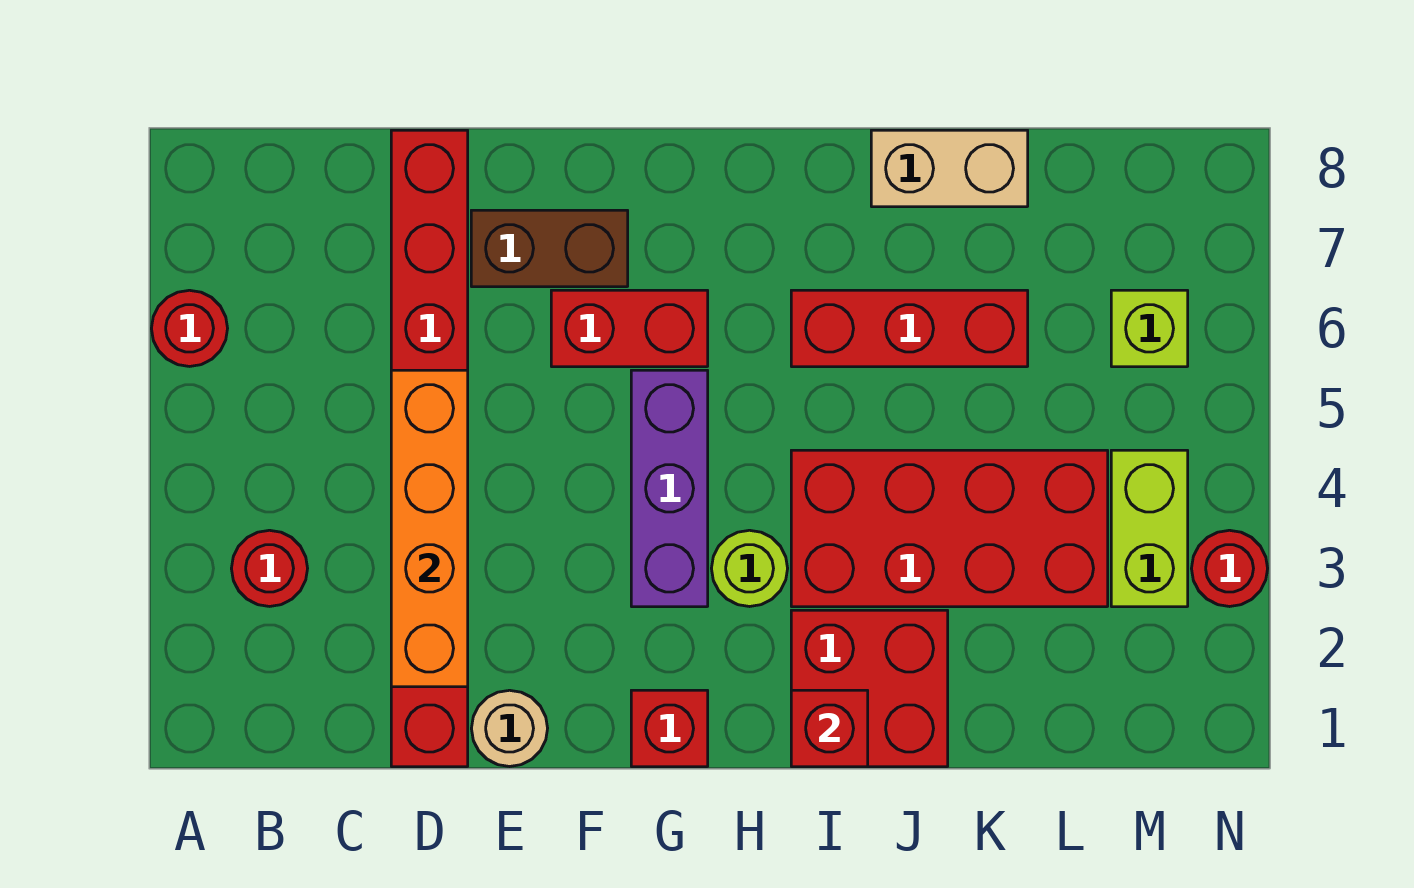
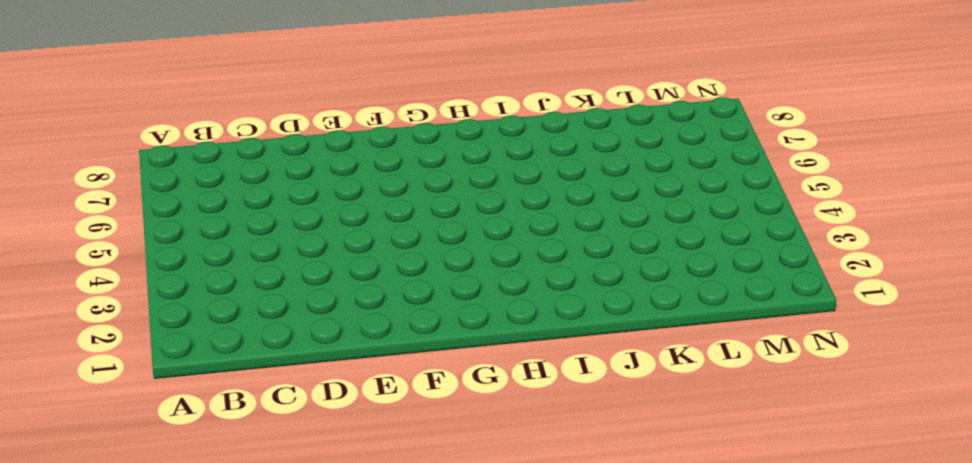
none -> red round brick A6 level 1
none -> red round brick B3 level 1
none -> red brick D1:D8 level 1

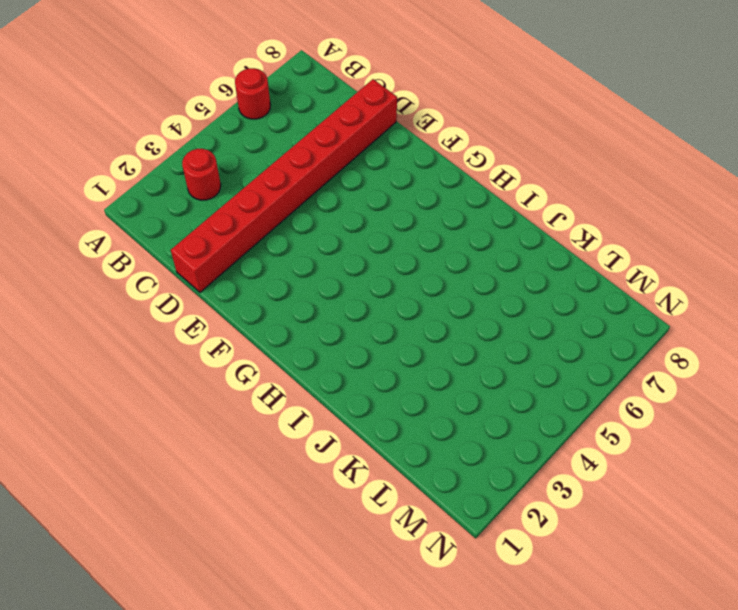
none -> tan round brick E1 level 1
none -> brown brick E7:F7 level 1
none -> red brick F6:G6 level 1

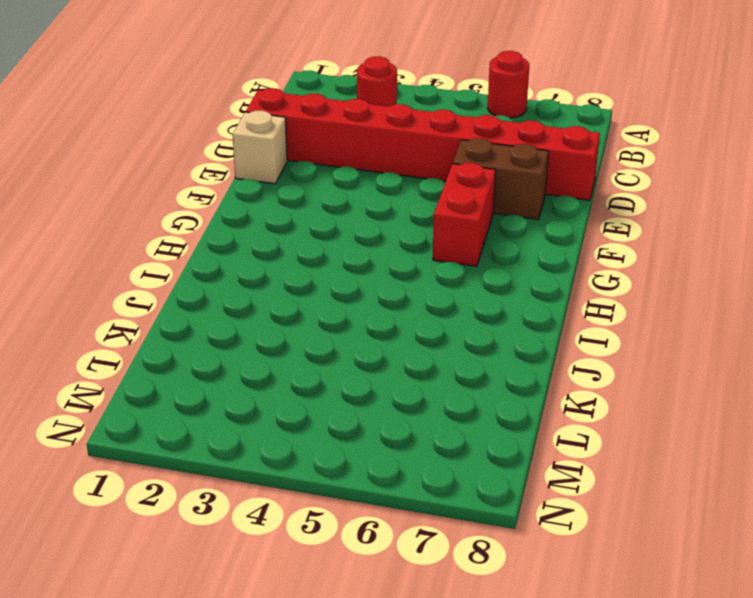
tan brick E1 level 1 -> tan round brick E1 level 1
brown brick E6:E7 level 1 -> brown brick E7:F7 level 1
none -> red brick G1 level 1
none -> purple brick G3:G5 level 1
none -> lime round brick H3 level 1

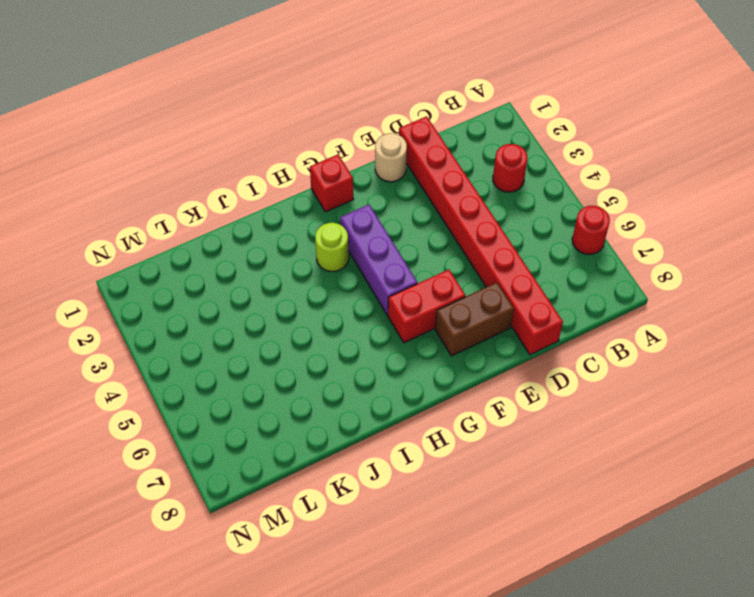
none -> red brick I1:J2 level 1
none -> red brick I3:L4 level 1
none -> red brick I6:K6 level 1

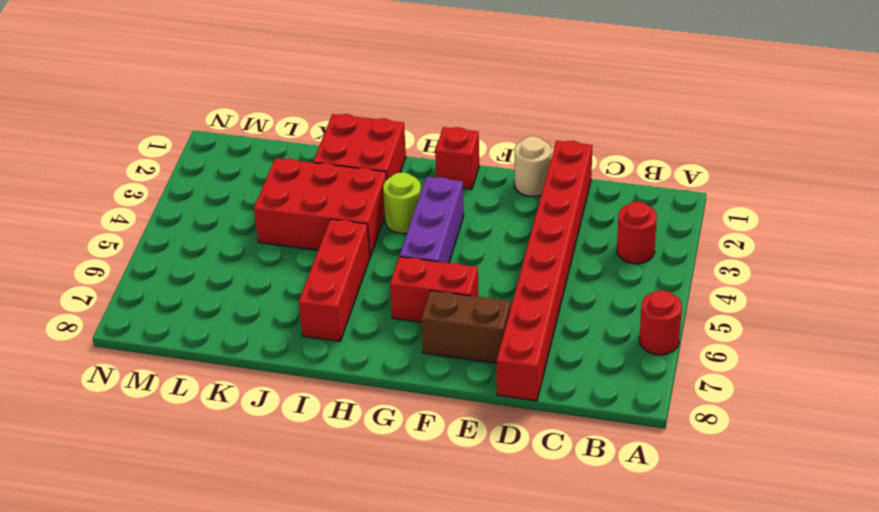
red brick I3:K4 level 1 -> red brick I3:L4 level 1
red brick I5:I7 level 1 -> red brick I6:K6 level 1
none -> tan brick J8:K8 level 1
none -> lime brick M3:M4 level 1
none -> lime brick M6 level 1

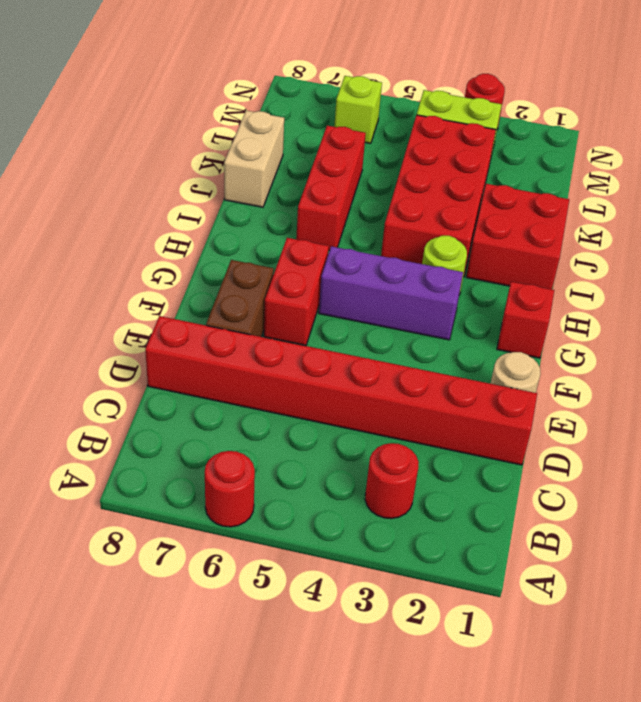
none -> orange brick D2:D5 level 2
none -> red brick I1 level 2

